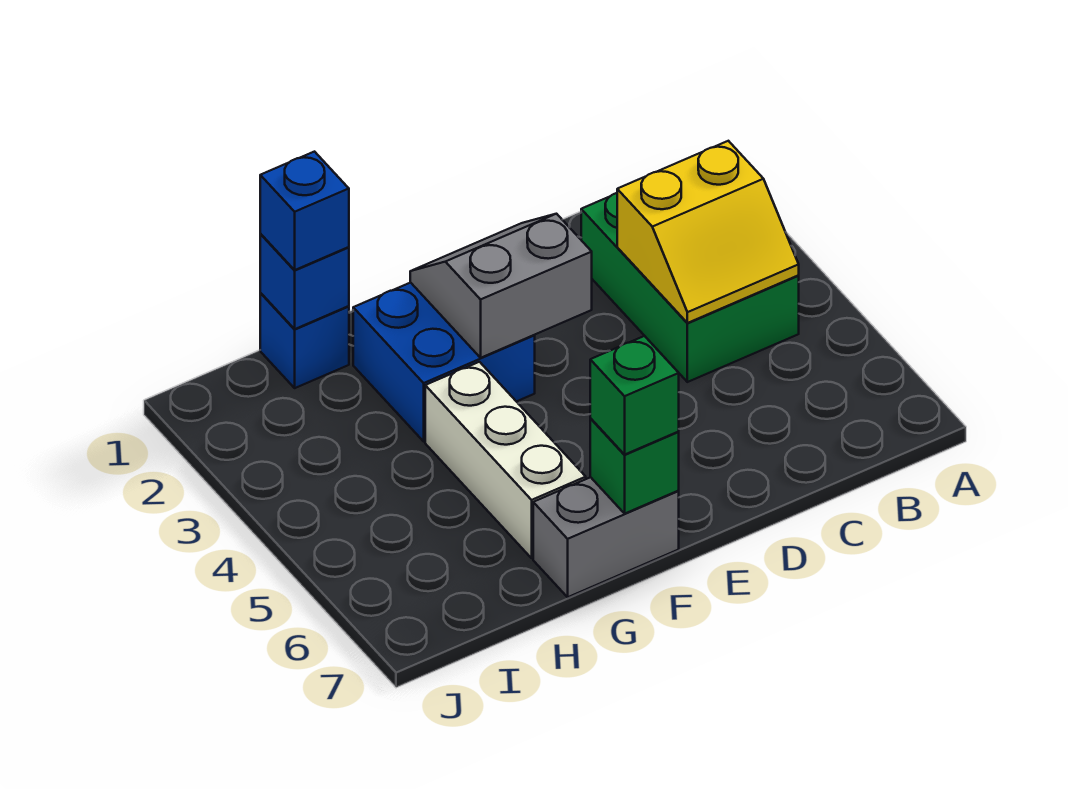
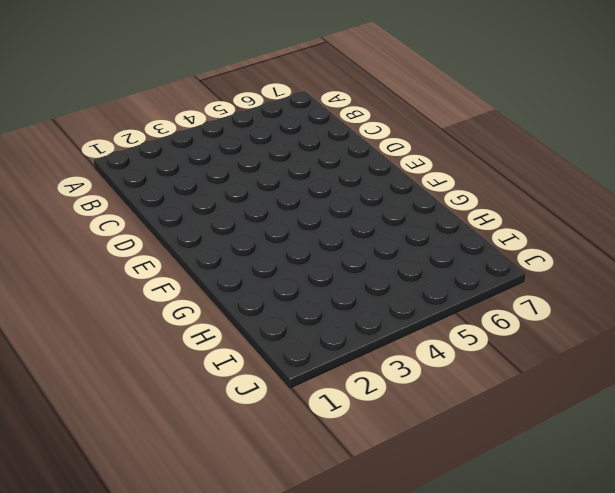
none -> green brick B2:C4 level 1
none -> blue brick F2:G3 level 1

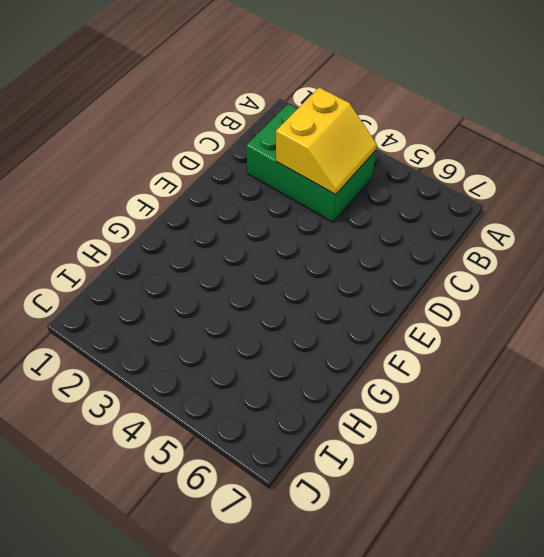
none -> blue brick F2:G3 level 1
none -> grey brick F7:G7 level 1

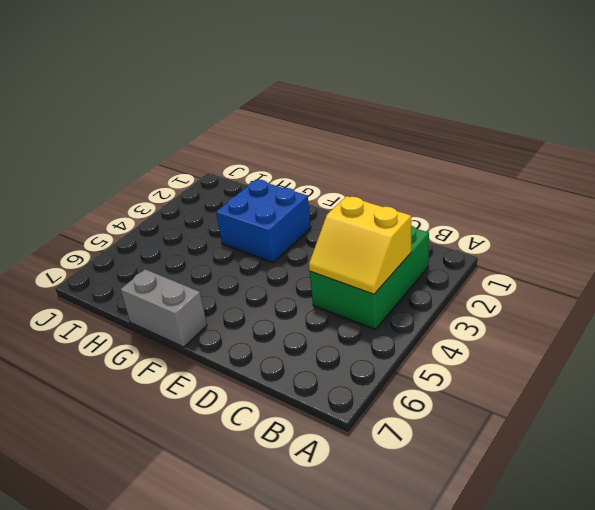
none -> white brick G4:G6 level 1
none -> blue brick H1 level 1

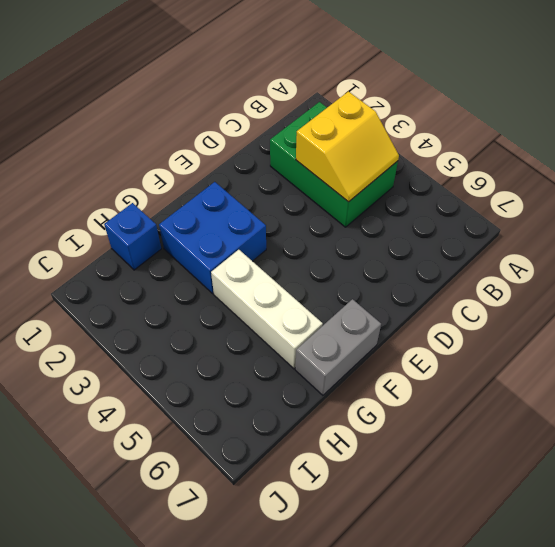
none -> grey slope E2:F3 level 2 top 3
none -> green brick F7 level 2

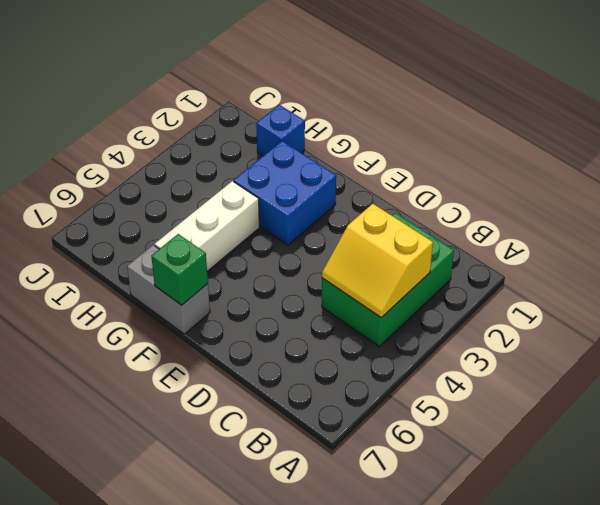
none -> grey slope E2:F3 level 2 top 3
none -> blue brick H1 level 2

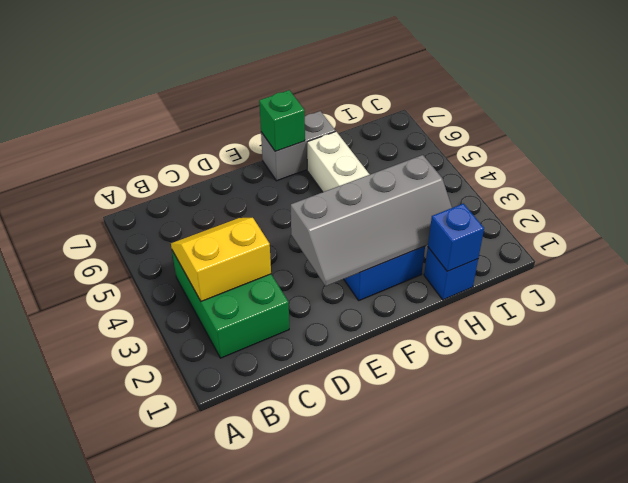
grey slope E2:H3 level 2 top 3 -> grey slope E2:F3 level 2 top 3
none -> green brick F7 level 3
none -> blue brick H1 level 3

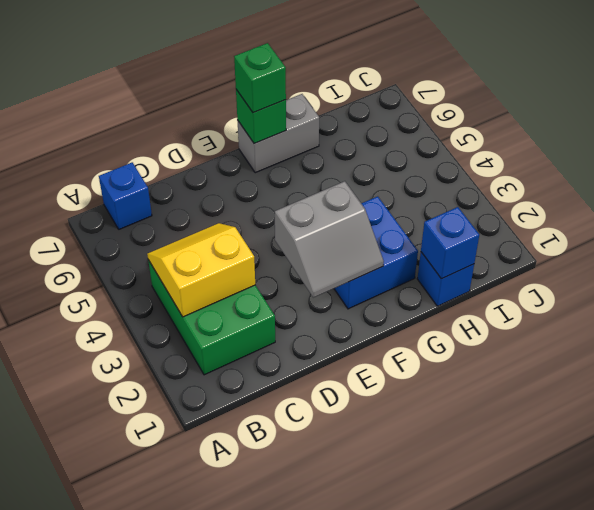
blue brick B7 level 1 -> blue brick H1 level 3
none -> white brick G4:G6 level 1

